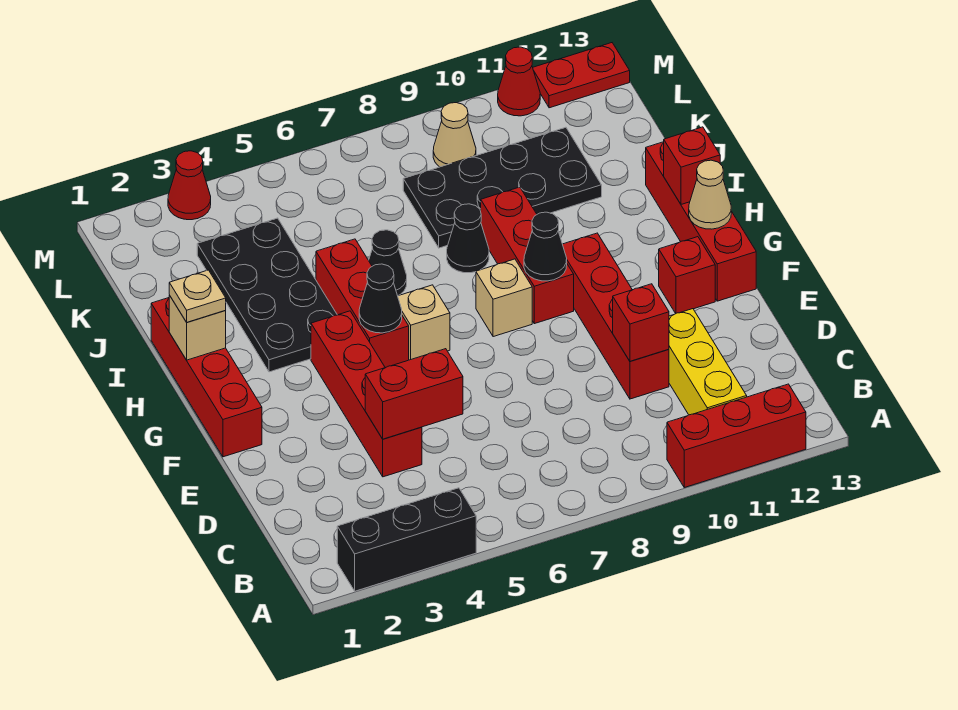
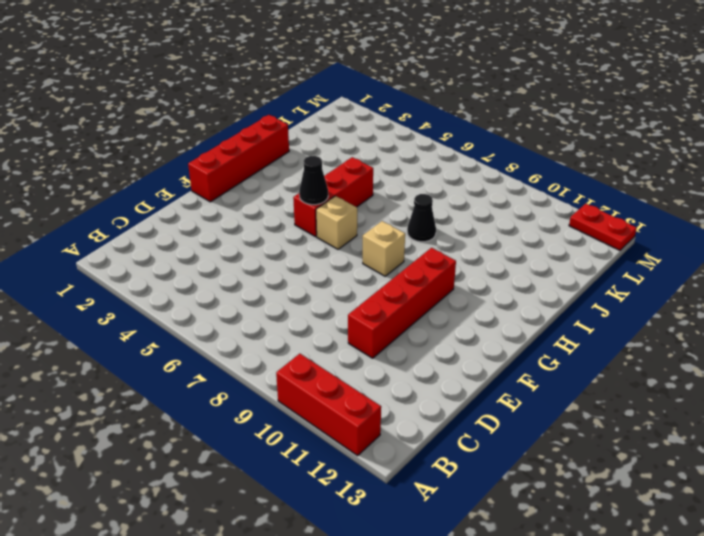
none -> black brick A2:A4 level 1
none -> yellow brick B11:D11 level 1
none -> red brick D4:G4 level 1

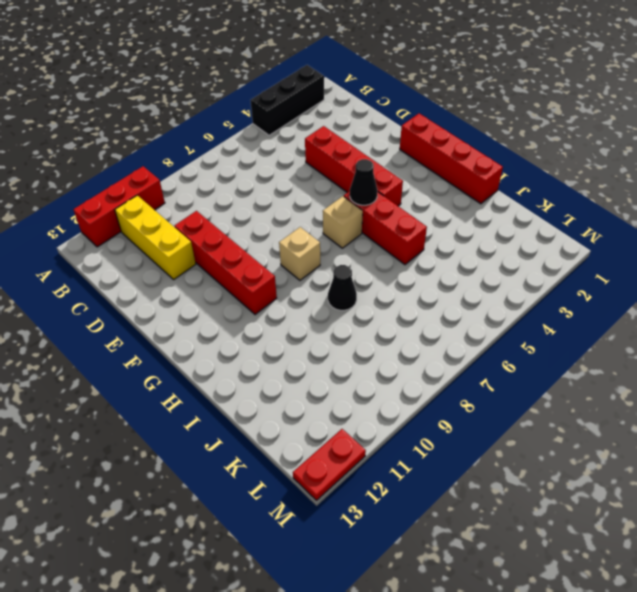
none -> red brick F12 level 1
none -> red brick F13:I13 level 1
none -> red brick G9:I9 level 1

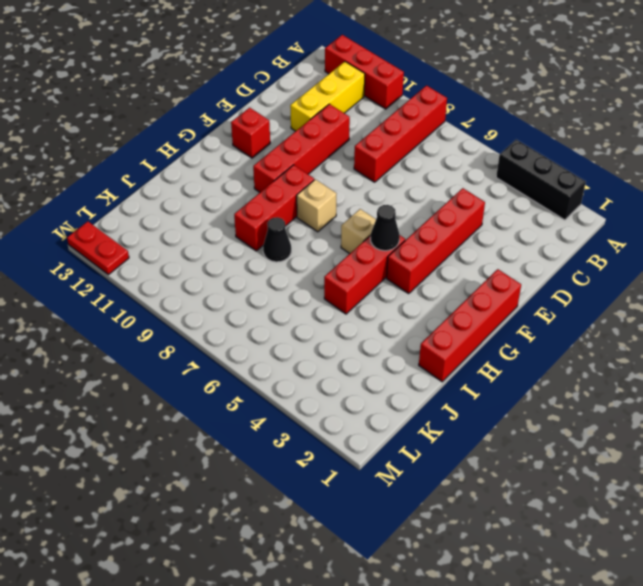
red brick A8:D8 level 1 -> red brick F13:I13 level 1
none -> black plate H3:K4 level 1
none -> black cone I6 level 1
none -> black plate J8:K11 level 1

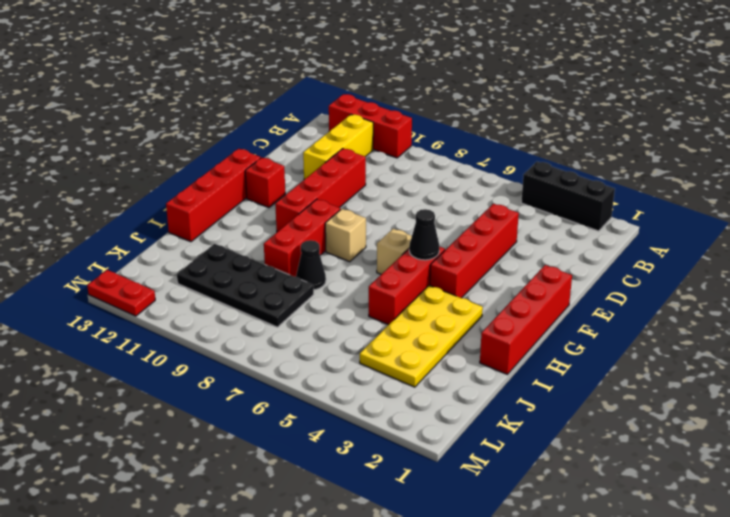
yellow plate H3:K4 level 1 -> black plate H3:K4 level 1
none -> black cone I6 level 1
none -> tan cone L9 level 1
none -> red cone M3 level 1

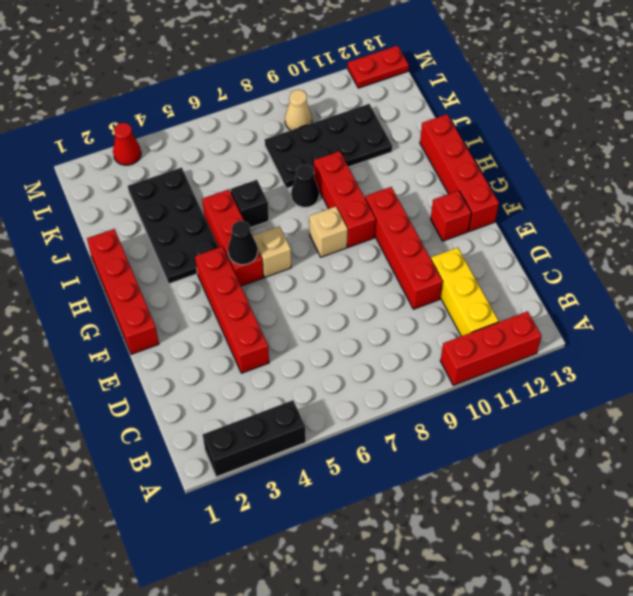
black brick I6 level 1 -> black cone I6 level 1
none -> red cone M11 level 1
none -> red brick D4:D5 level 2
none -> red brick D10 level 2

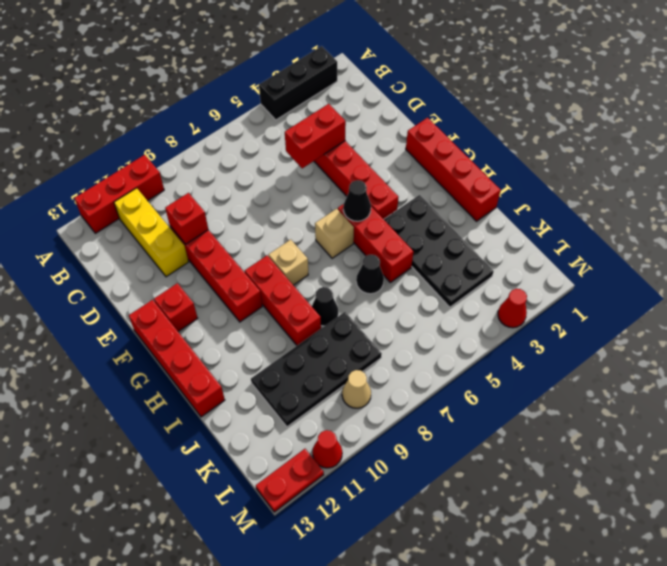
none -> black cone G9 level 2
none -> tan cone G13 level 2
none -> tan brick H1 level 2

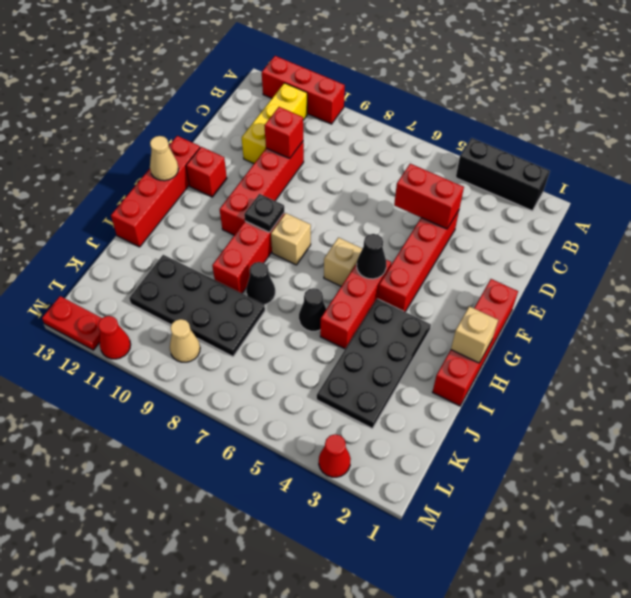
black plate G9 level 2 -> black cone G9 level 2
none -> red brick H13 level 2
none -> tan plate H1 level 3

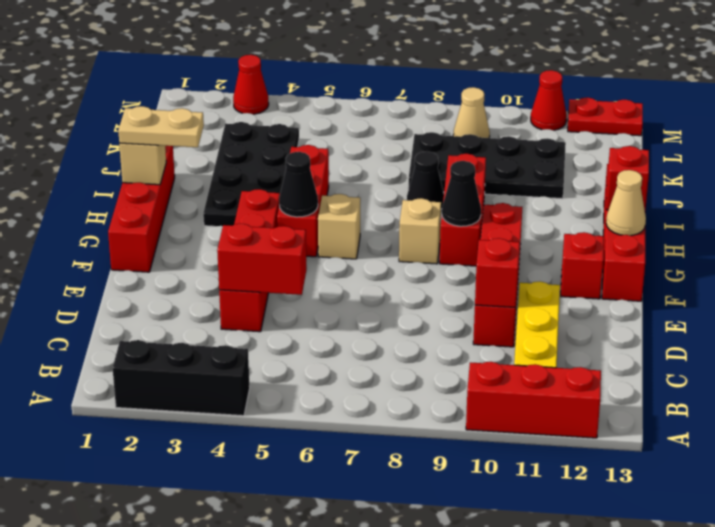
tan plate H1:H2 level 3 -> tan plate H1 level 3
none -> black cone I6 level 1

